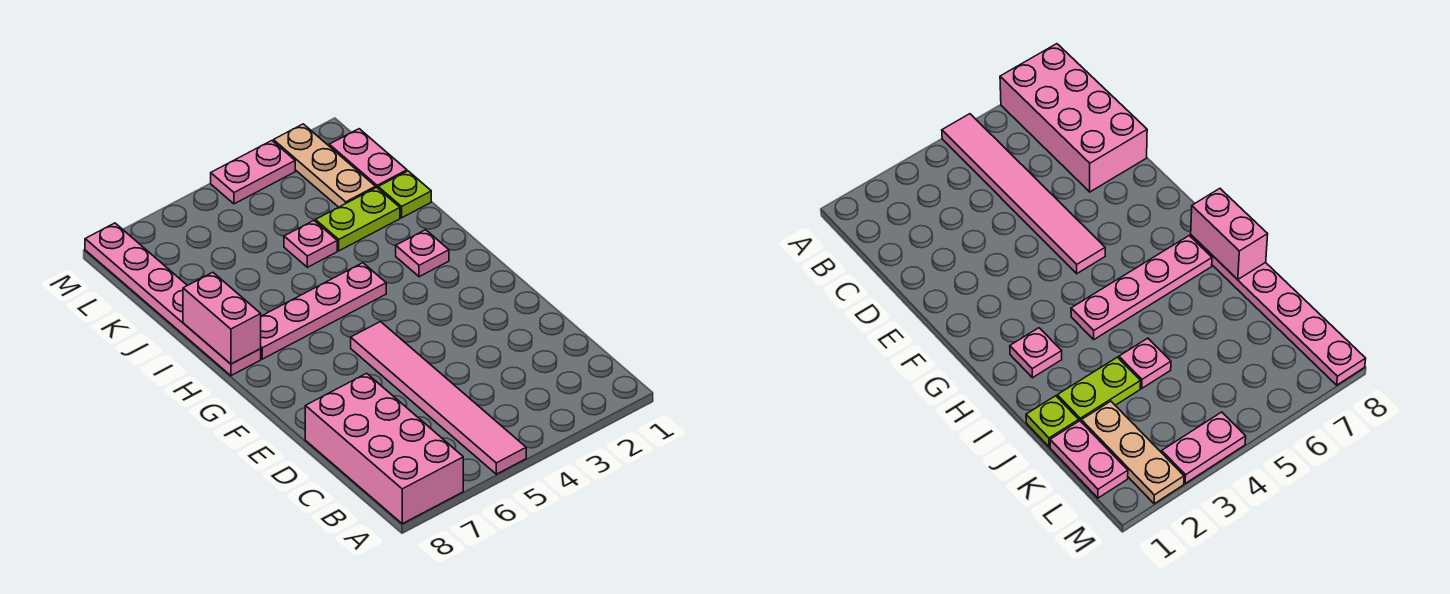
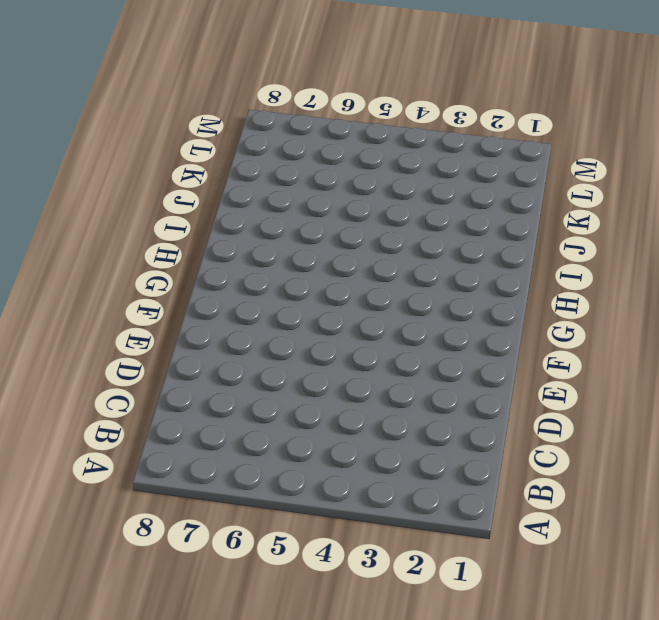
none -> pink tile A5:F5 level 1
none -> pink brick A7:D8 level 1
none -> pink plate H2 level 1

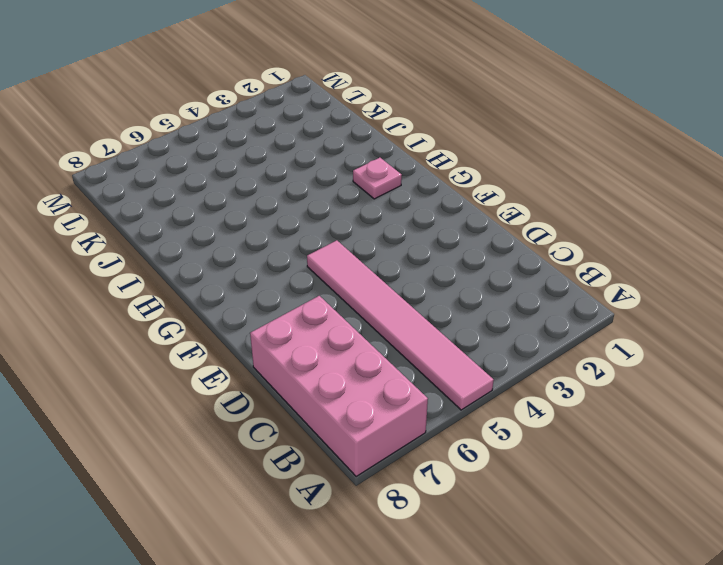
none -> pink plate H4:H7 level 1
none -> pink plate H8:M8 level 1
none -> lime plate J1 level 1

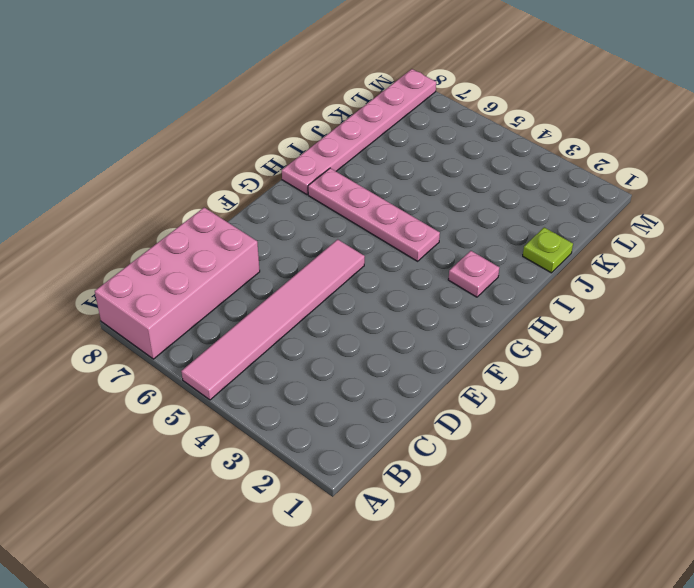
none -> lime plate J2:J3 level 1
none -> pink plate J4 level 1
none -> pink plate K1:L1 level 1

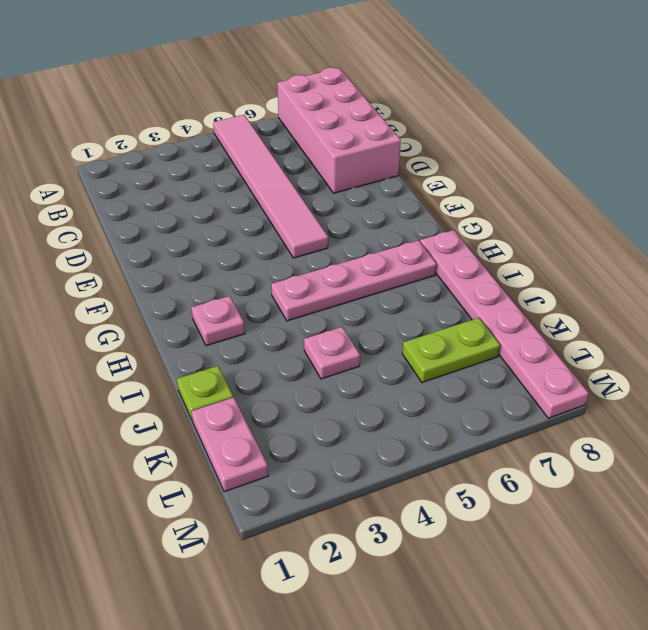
lime plate K6:K7 level 1 -> lime plate J2:J3 level 1
none -> tan plate K2:M2 level 1
none -> pink plate M3:M4 level 1
none -> pink brick H8:I8 level 2

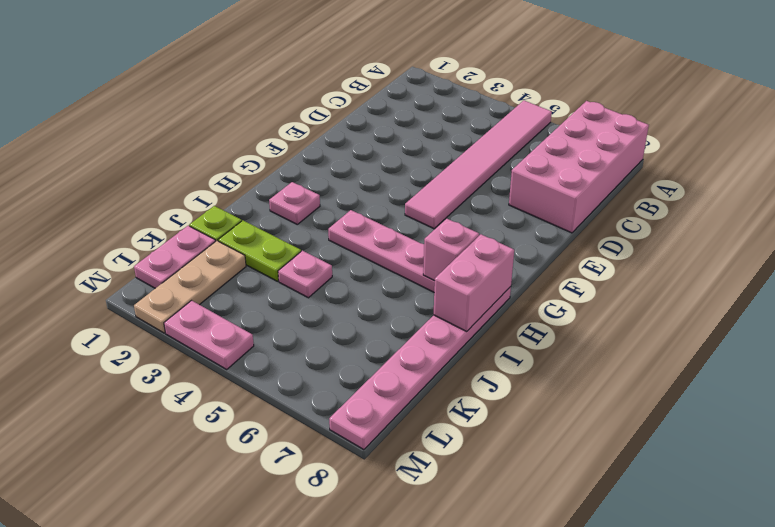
pink brick H7 level 2 -> none

